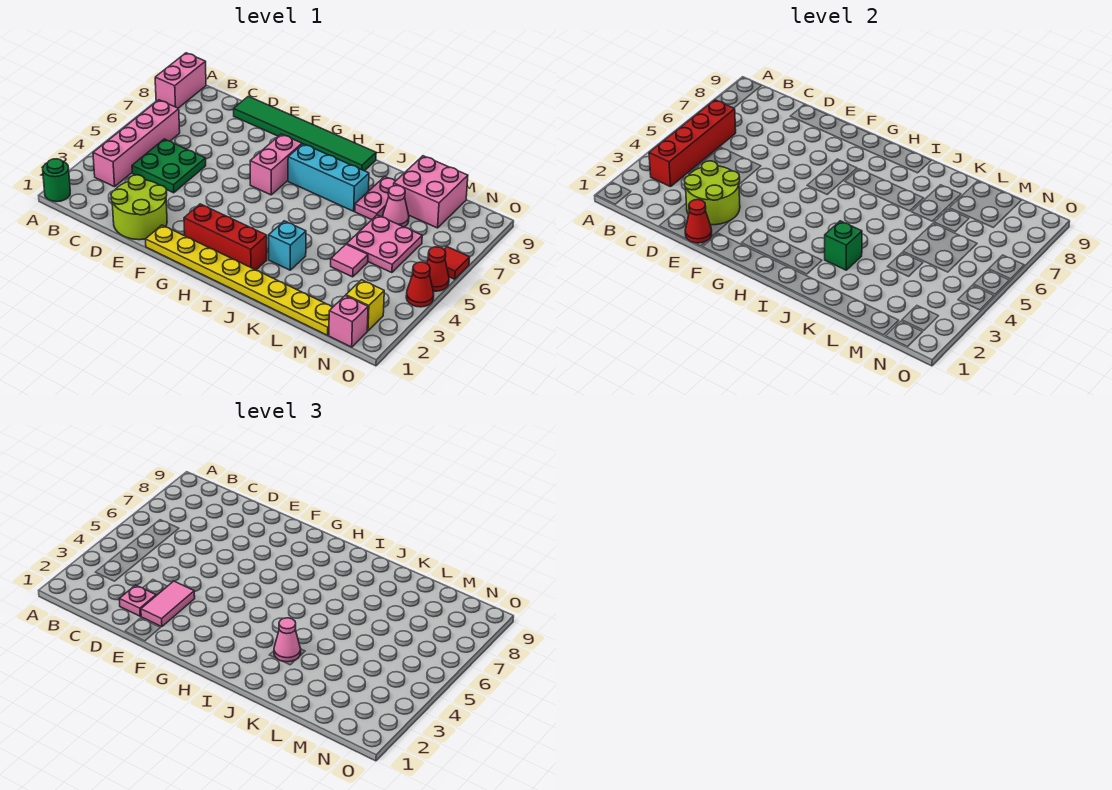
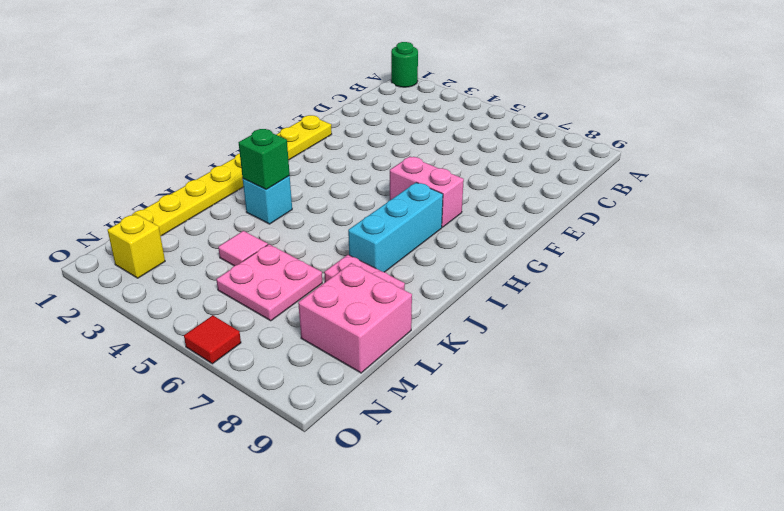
none -> pink brick A8:A9 level 1
none -> pink brick B3:B6 level 1
none -> green plate C4:D5 level 1

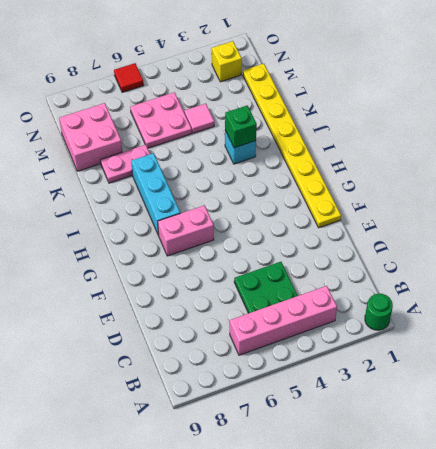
none -> pink brick A8:A9 level 1
none -> lime round brick D1:E2 level 1
none -> green tile D9:I9 level 1

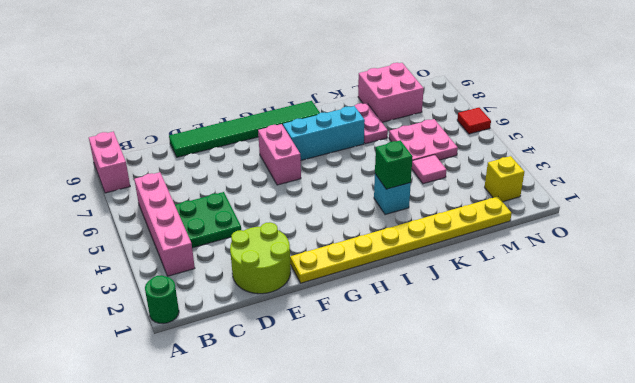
none -> red brick G2:I2 level 1
none -> pink cone L7 level 1
none -> pink brick N1 level 1

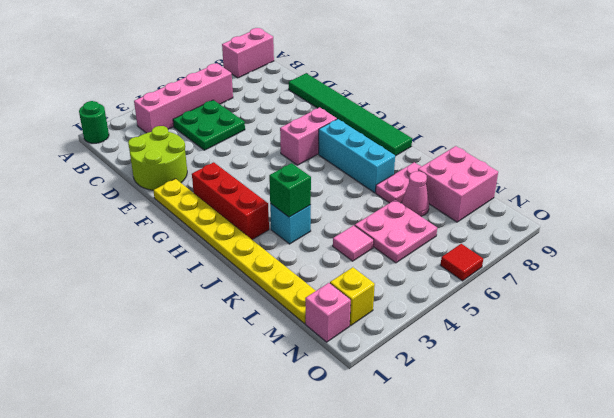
none -> red cone O4 level 1
none -> red cone O5 level 1
none -> red brick B3:B6 level 2

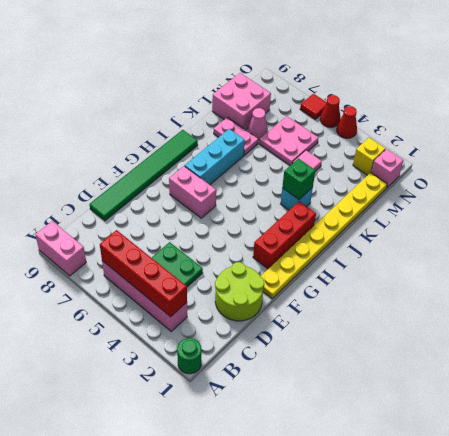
none -> lime round brick D2:E3 level 2
none -> red cone E1 level 2
none -> pink plate D2 level 3

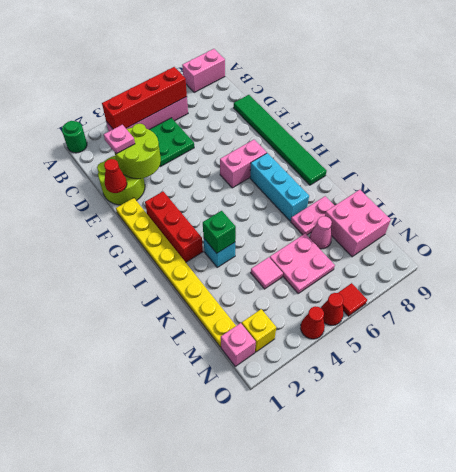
none -> pink tile E2:E3 level 3
none -> pink cone J3 level 3

